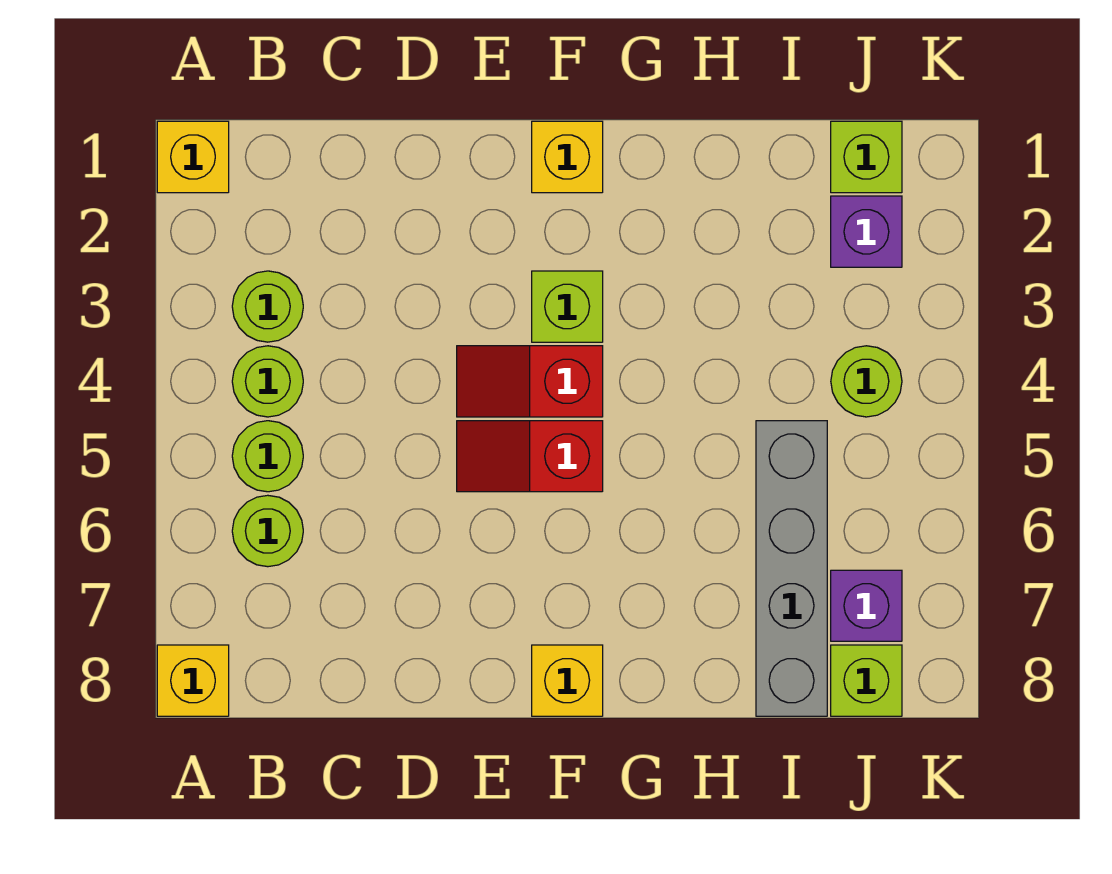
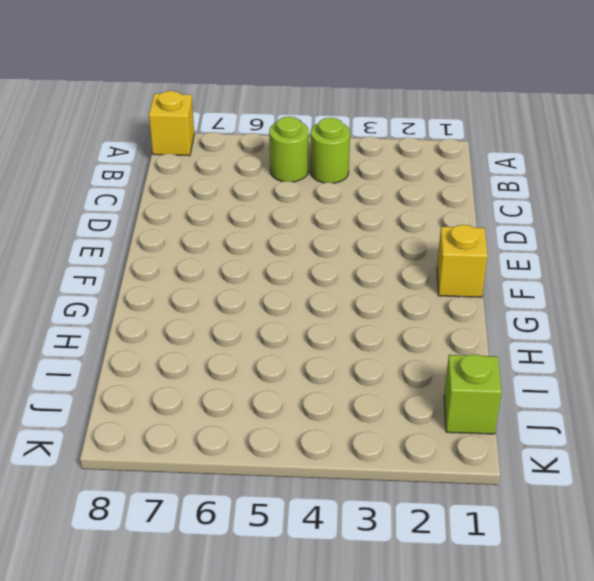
none -> yellow brick A1 level 1
none -> lime round brick B3 level 1
none -> lime round brick B6 level 1

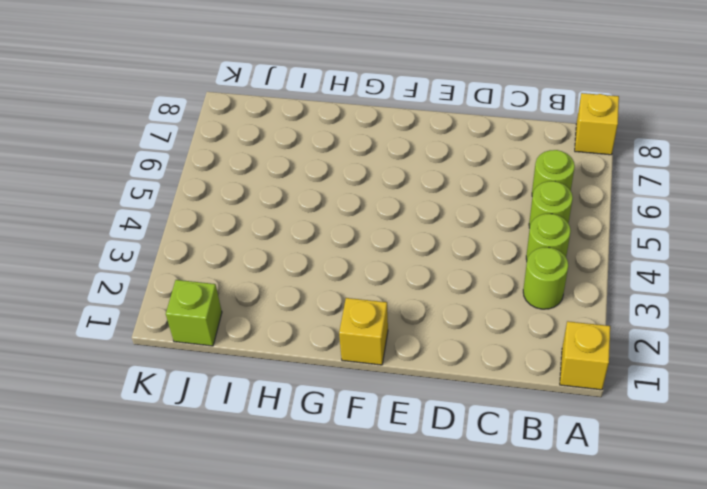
none -> red slope E4:F4 level 1 top F
none -> red slope E5:F5 level 1 top F
none -> lime brick F3 level 1

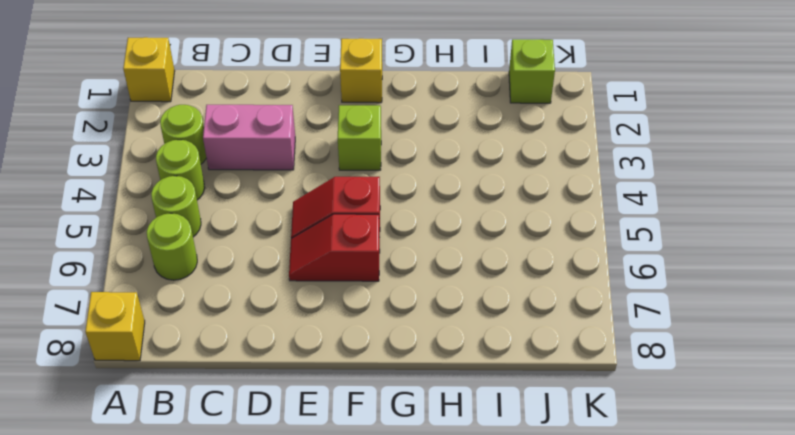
pink brick C3:D3 level 1 -> none
red slope E6:F6 level 1 top F -> red slope E4:F4 level 1 top F
none -> yellow brick F8 level 1
none -> grey brick I5:I8 level 1
none -> purple brick J2 level 1

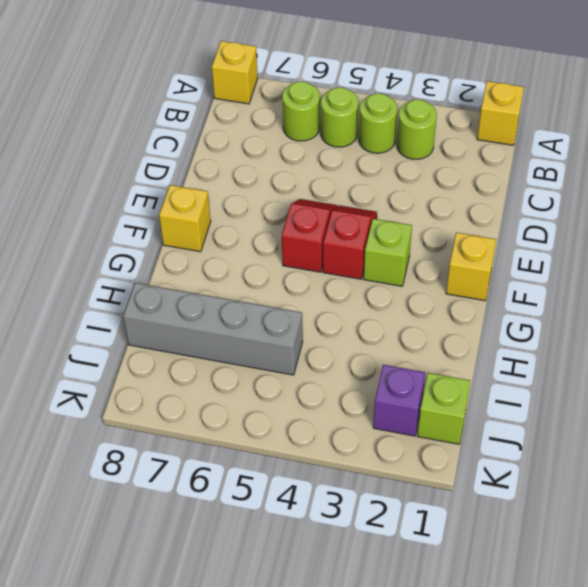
none -> lime round brick J4 level 1
none -> purple brick J7 level 1
none -> lime brick J8 level 1

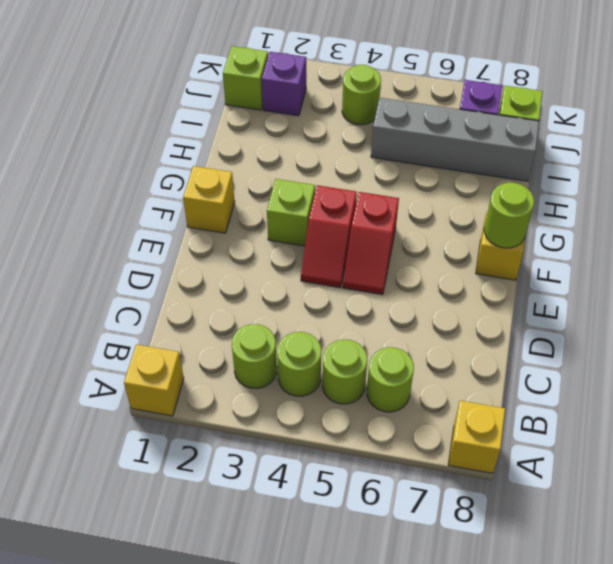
lime round brick F8 level 2 -> none

